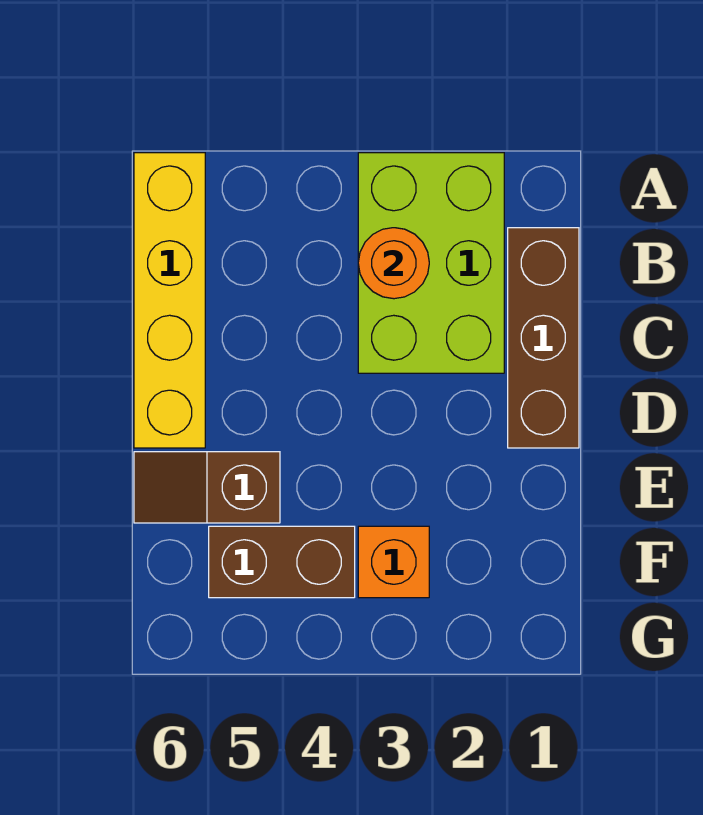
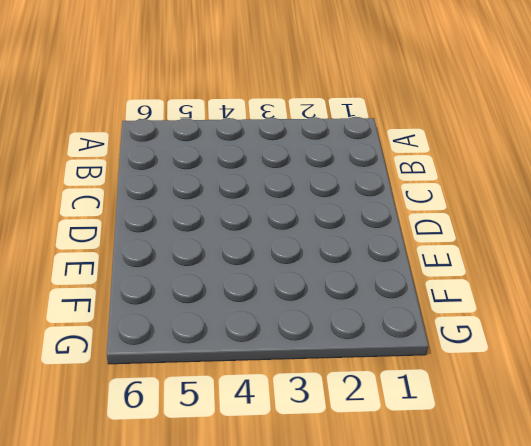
none -> lime brick A2:C3 level 1
none -> yellow brick A6:D6 level 1

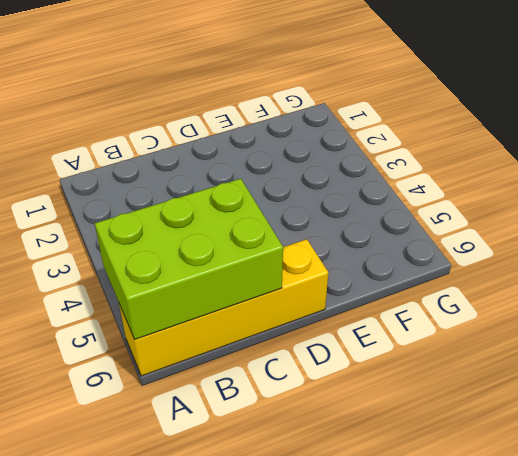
lime brick A5:C6 level 2 -> lime brick A2:C3 level 1
none -> brown brick B1:D1 level 1
none -> brown slope E5:E6 level 1 top 5

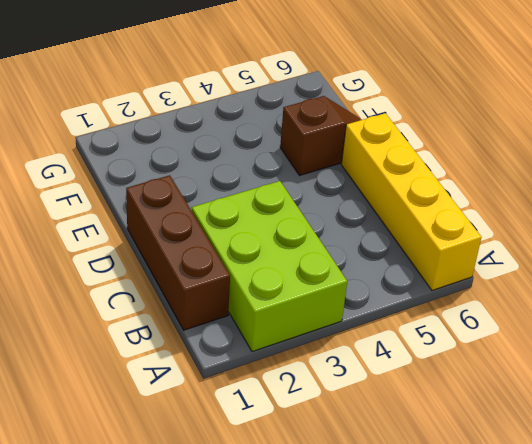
none -> orange brick F3 level 1
none -> brown brick F4:F5 level 1

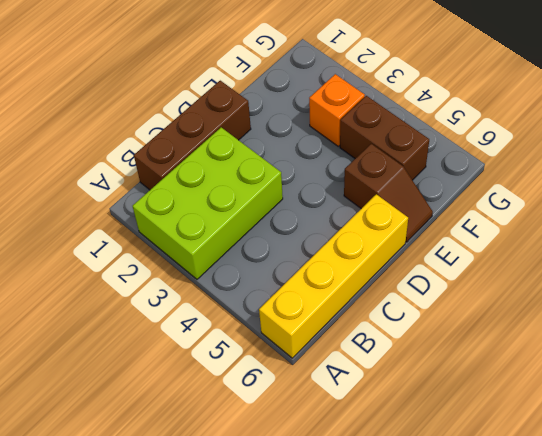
none -> orange round brick B3 level 2

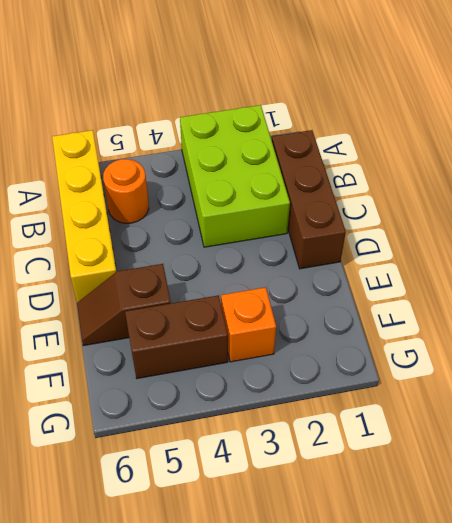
orange round brick B5 level 1 -> orange round brick B3 level 2

